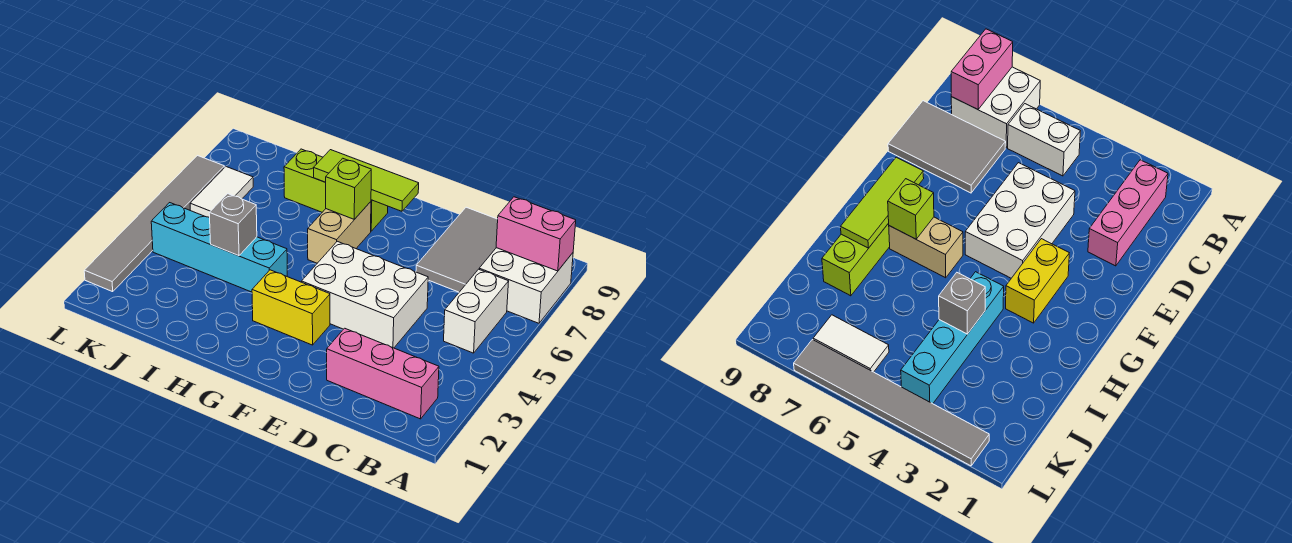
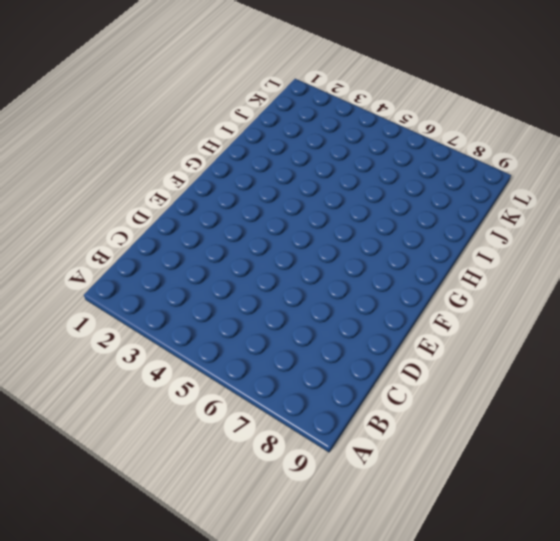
none -> white brick A7:B8 level 1
none -> pink brick B2:D2 level 1
none -> white brick B5:B6 level 1

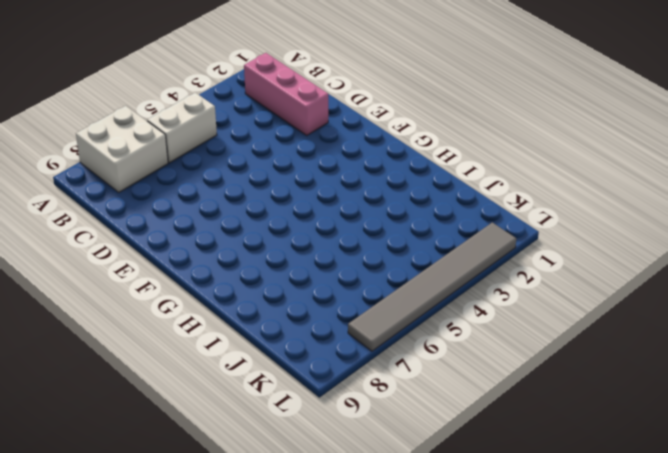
none -> grey tile C7:D9 level 1
none -> white brick D4:F5 level 1
none -> yellow brick F3:G3 level 1

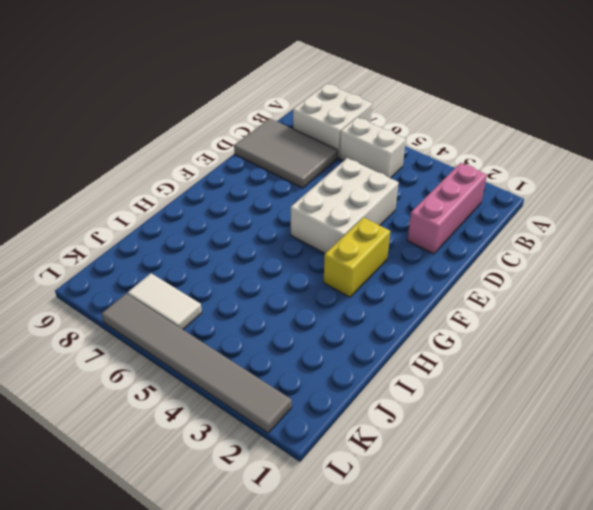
none -> tan brick G6:G7 level 1
none -> lime brick G8:I8 level 1
none -> cyan brick H4:K4 level 1

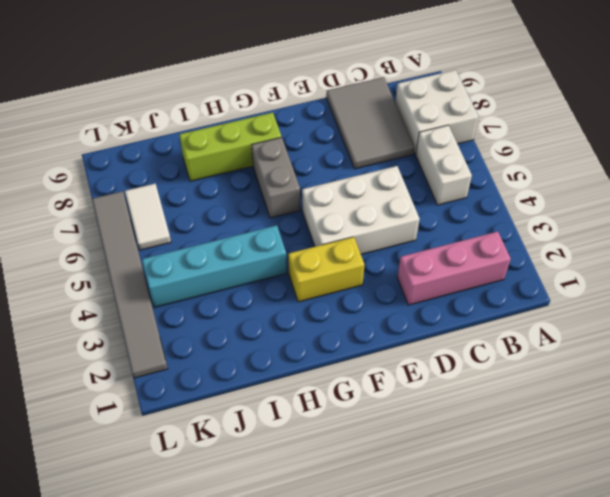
grey brick G6:G7 level 1 -> tan brick G6:G7 level 1
none -> pink brick A8:B8 level 2
none -> lime tile F8:H8 level 2
none -> lime brick G7 level 2

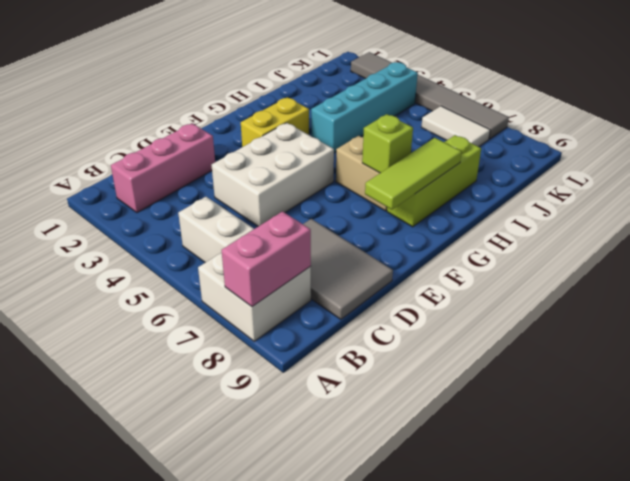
none -> grey brick I4 level 2

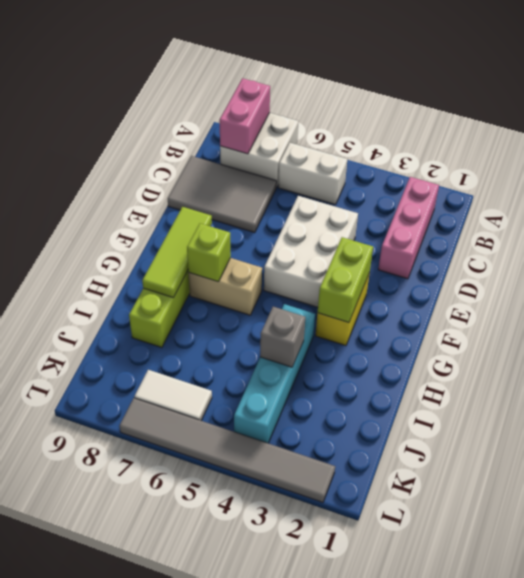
lime brick F3:G3 level 2 -> none

